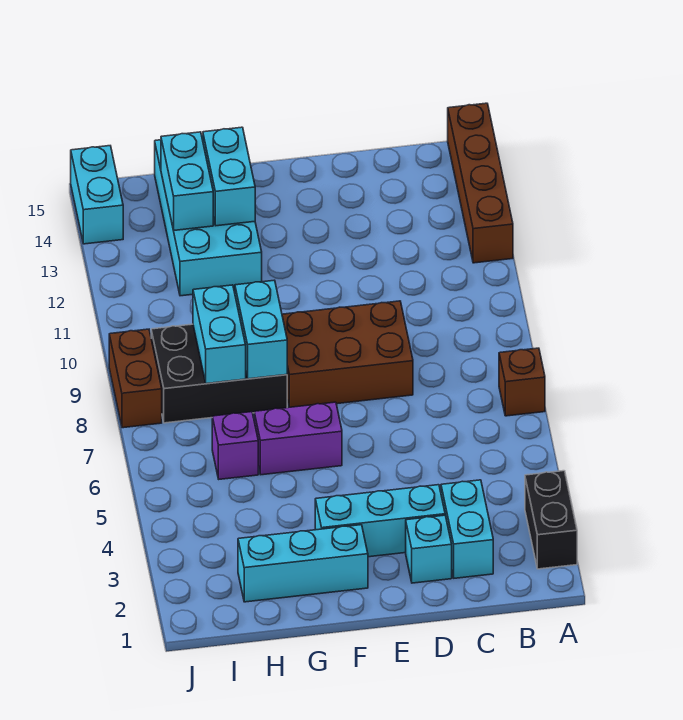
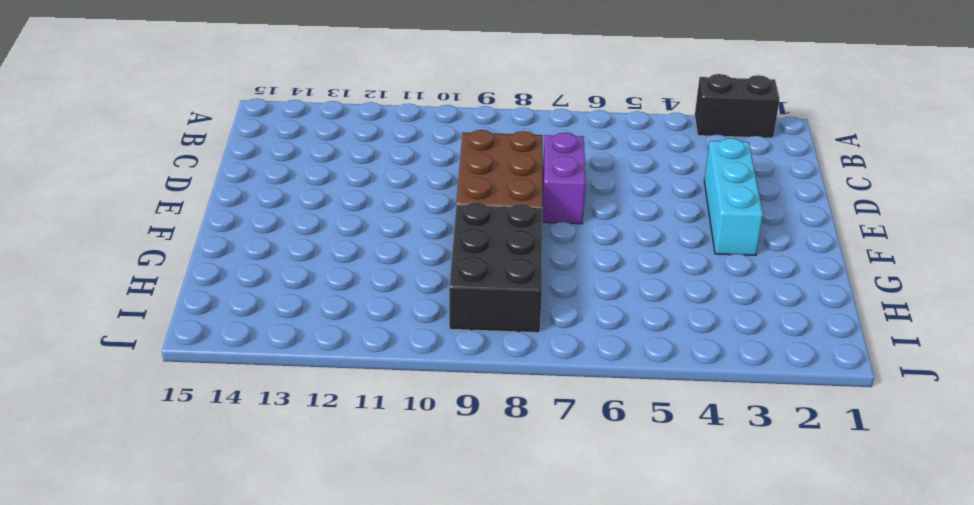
purple brick D7:E7 level 1 -> purple brick F6:G6 level 1
none -> brown brick A7 level 1
none -> brown brick A12:A15 level 1
none -> cyan brick C2:C3 level 1

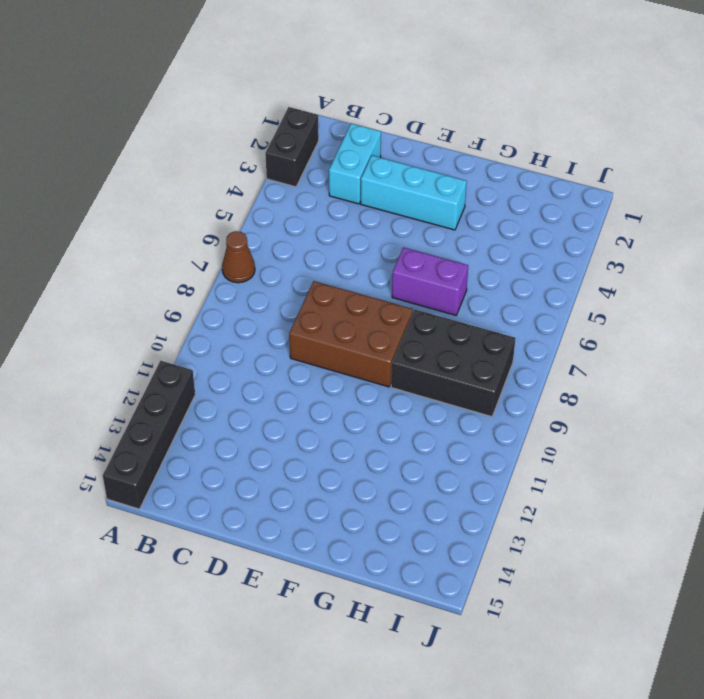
brown cone A7 level 1 -> brown brick A7 level 1
black brick A12:A15 level 1 -> brown brick A12:A15 level 1
none -> cyan brick D2 level 1
none -> cyan brick F2:H2 level 1
none -> cyan brick G12:H15 level 1

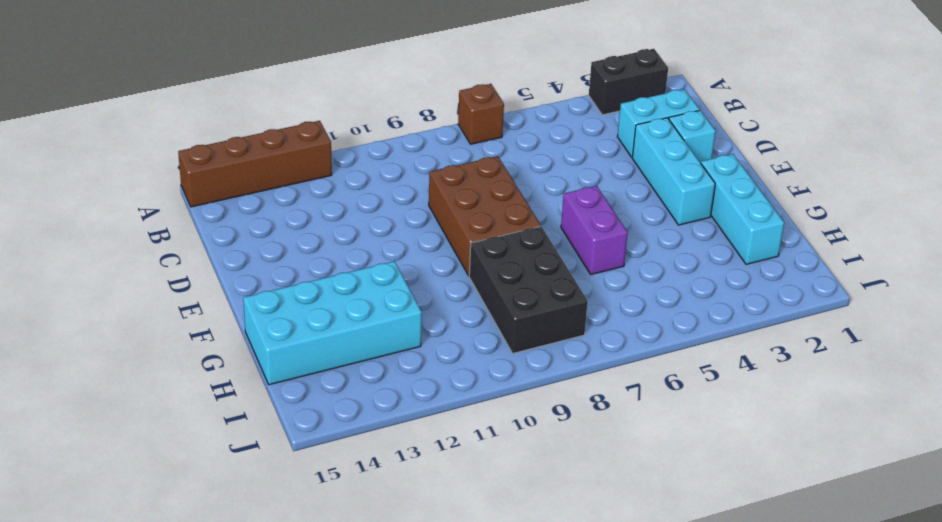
none -> purple brick H6 level 1
none -> brown brick J8:J9 level 1
none -> cyan brick J14:J15 level 1

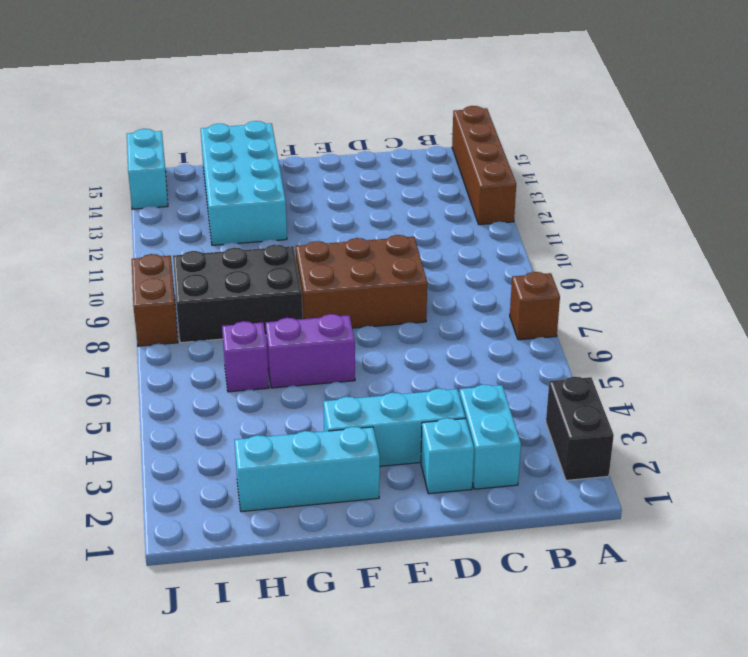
none -> cyan brick G8:G9 level 2
none -> cyan brick G13:G14 level 2
none -> cyan brick H8:H9 level 2

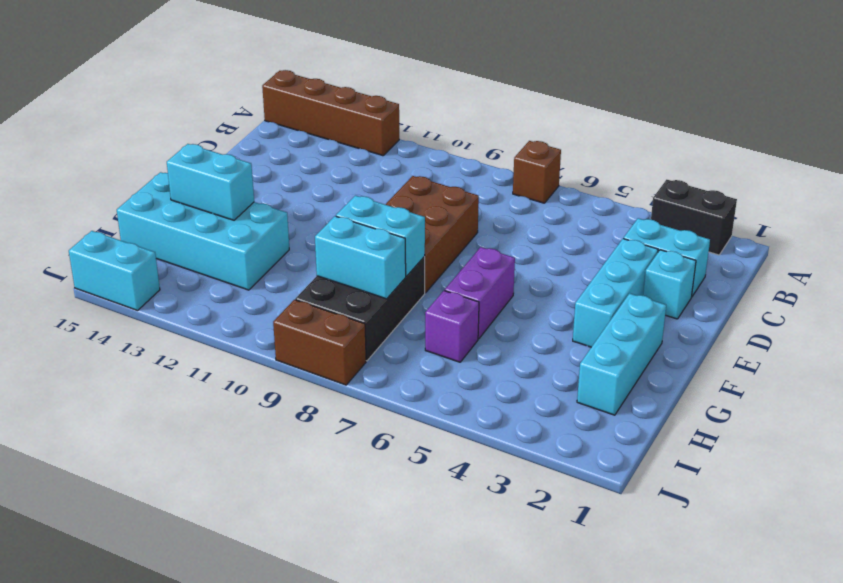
none -> cyan brick H13:H14 level 2

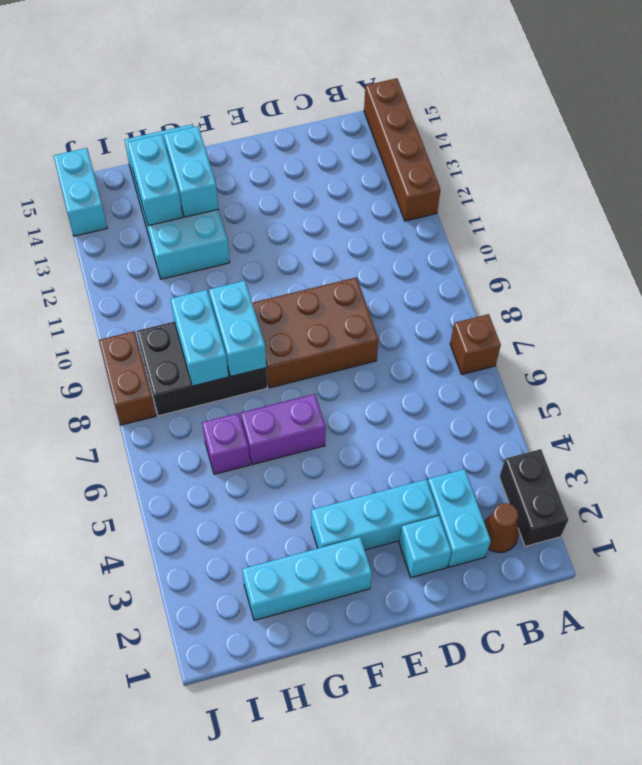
brown cone B2 level 1 -> none

